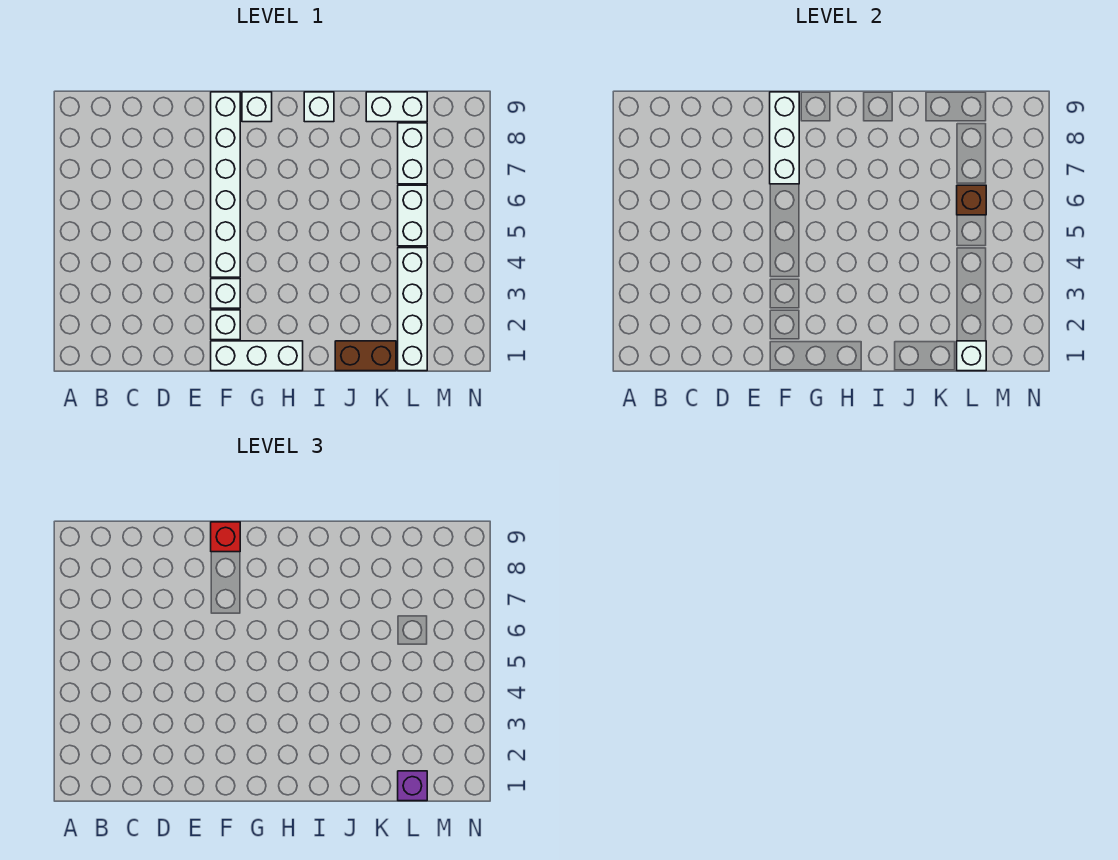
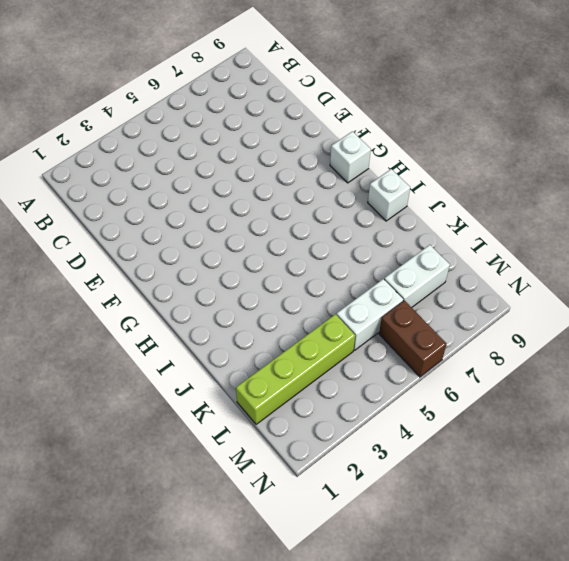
lime brick L1:L4 level 1 -> white brick L1:L4 level 1
brown brick M6:N6 level 1 -> brown brick J1:K1 level 1
none -> white brick F1:H1 level 1
none -> white brick F2 level 1
none -> white brick F3 level 1

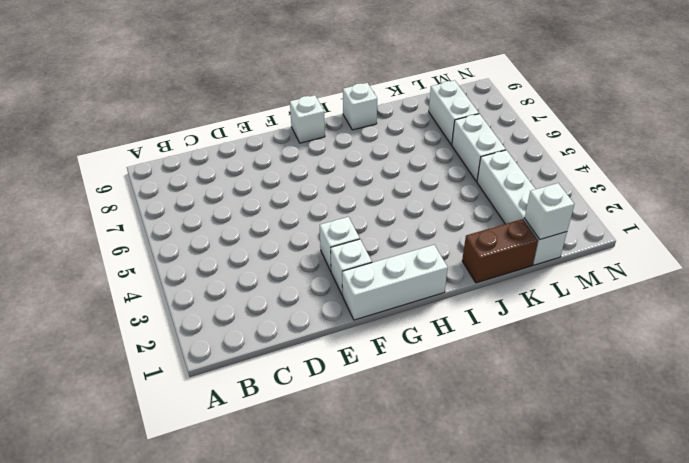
none -> white brick F4:F9 level 1
none -> white brick K9:L9 level 1
none -> white brick F7:F9 level 2

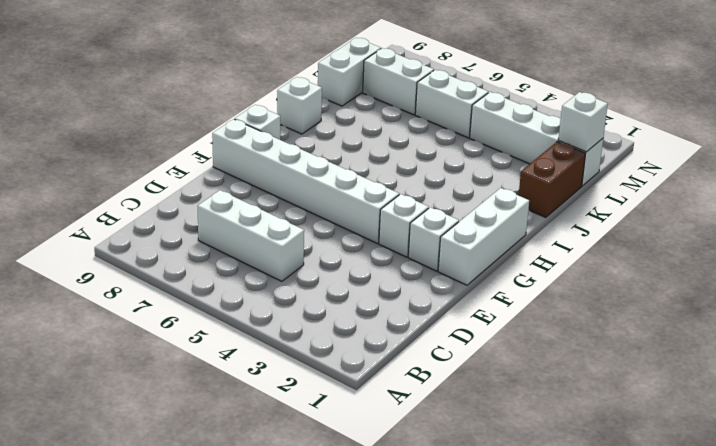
white brick C5:C7 level 1 -> white brick F7:F9 level 2
none -> brown brick L6 level 2
none -> red brick F9 level 3
none -> purple brick L1 level 3

